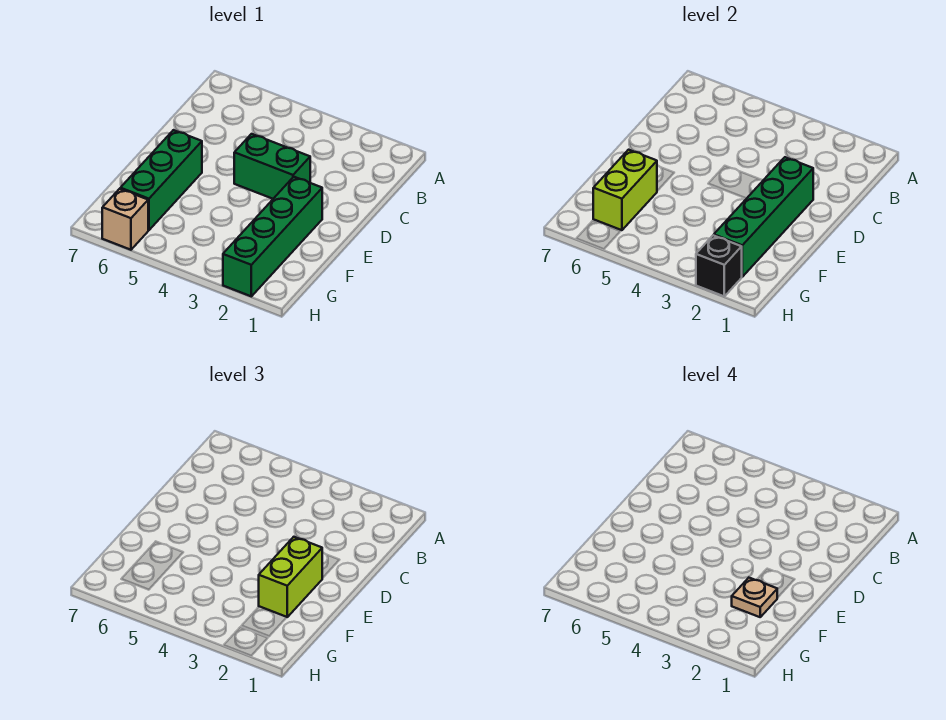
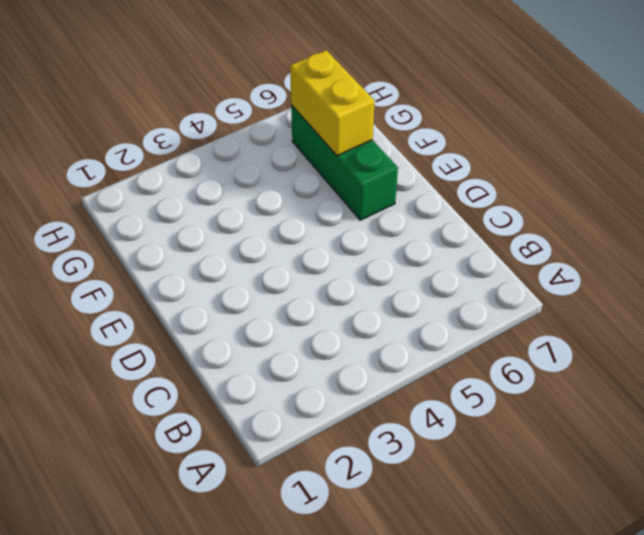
yellow brick F6:G6 level 2 -> lime brick F6:G6 level 2
none -> green brick D3:D4 level 1
none -> green brick E2:H2 level 1

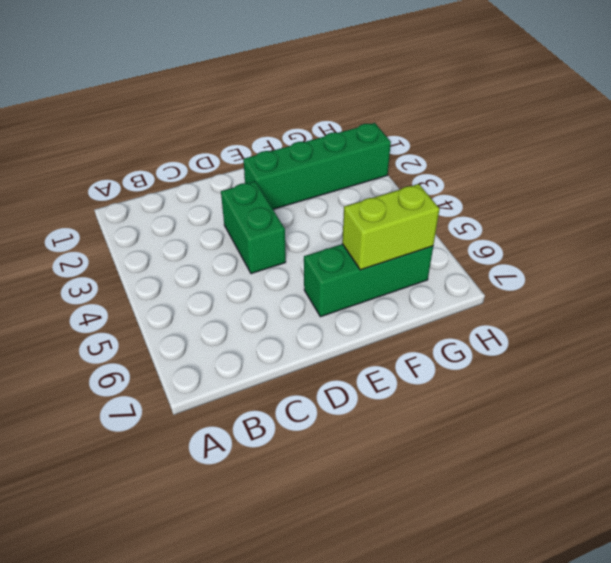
none -> tan brick H6 level 1
none -> green brick D2:G2 level 2

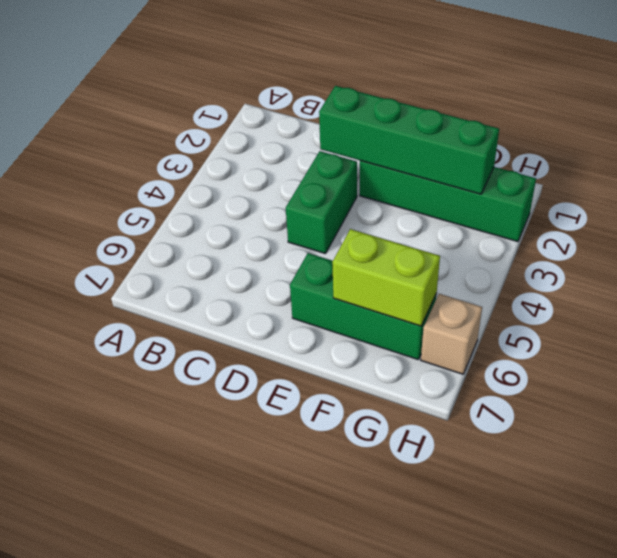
none -> black brick H2 level 2
none -> lime brick E2:F2 level 3

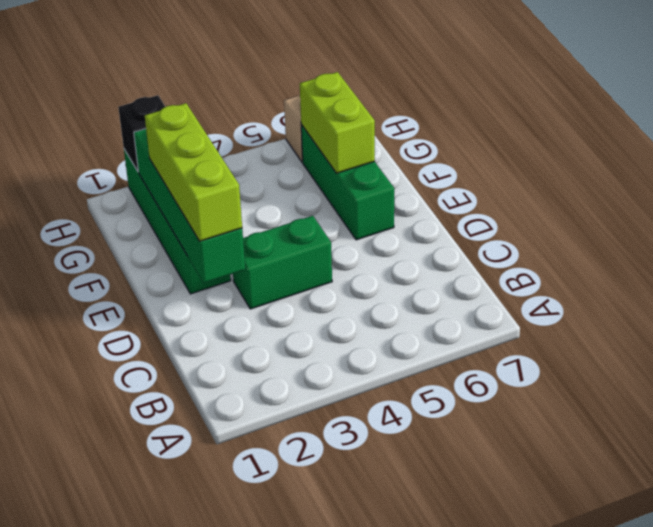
lime brick D2:F2 level 3 -> lime brick E2:F2 level 3
none -> tan plate F2 level 4

